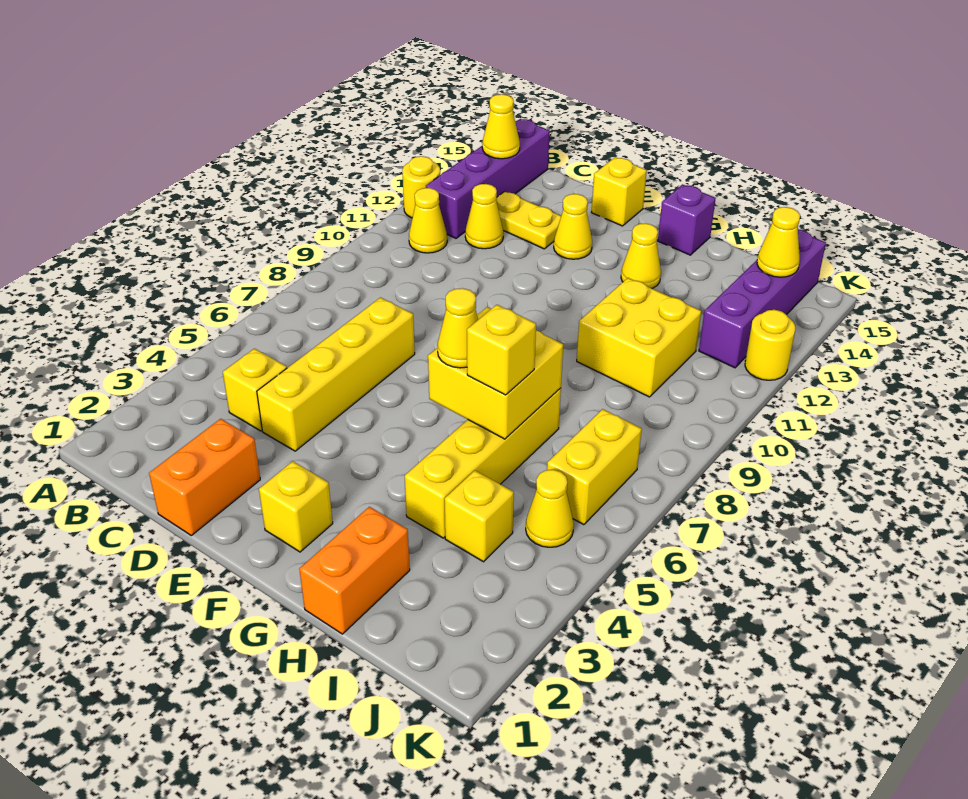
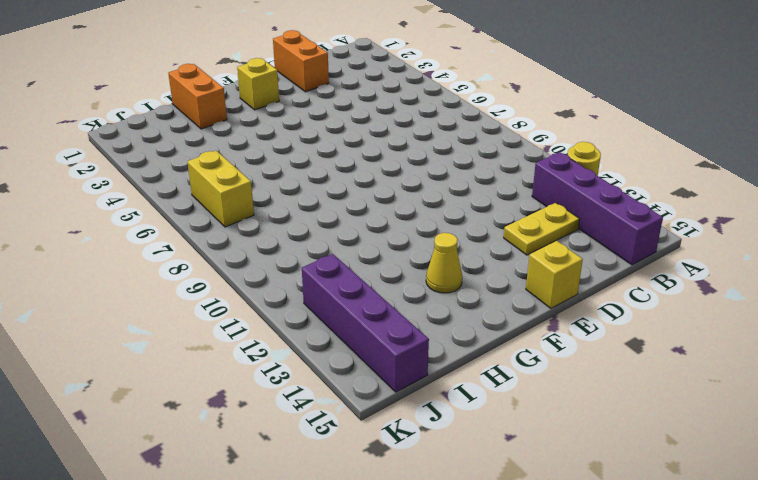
none -> yellow cone B11 level 1
none -> yellow brick C4 level 1
none -> yellow cone C12 level 1

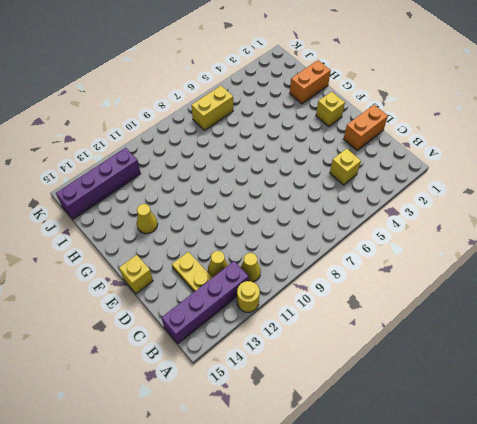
none -> yellow brick D4:D7 level 1
none -> yellow cone E13 level 1
none -> purple brick G15 level 1

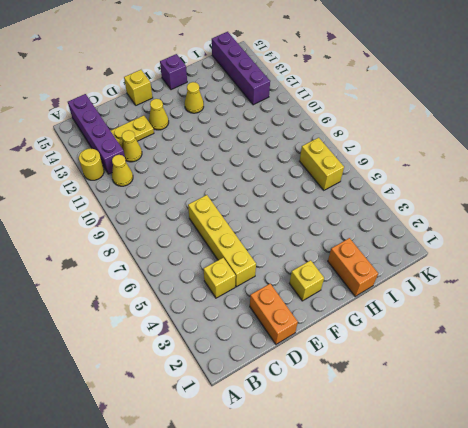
none -> yellow brick H4:H7 level 1
none -> yellow brick H10:I11 level 1
none -> yellow brick I4 level 1

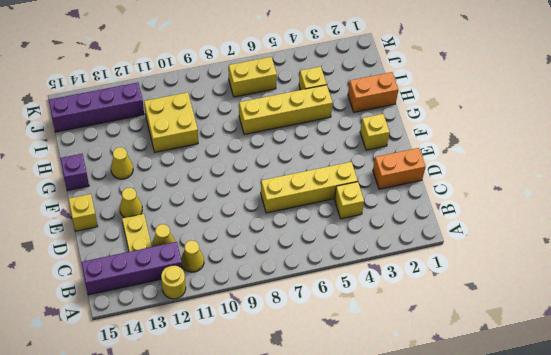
none -> yellow cone J5 level 1
none -> yellow round brick K12 level 1
none -> yellow cone B14 level 2

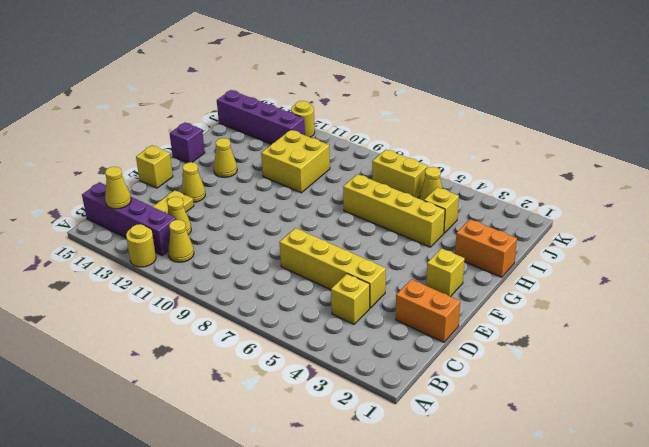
none -> yellow brick G6:H7 level 2
none -> yellow cone J14 level 2
none -> yellow cone G6 level 3

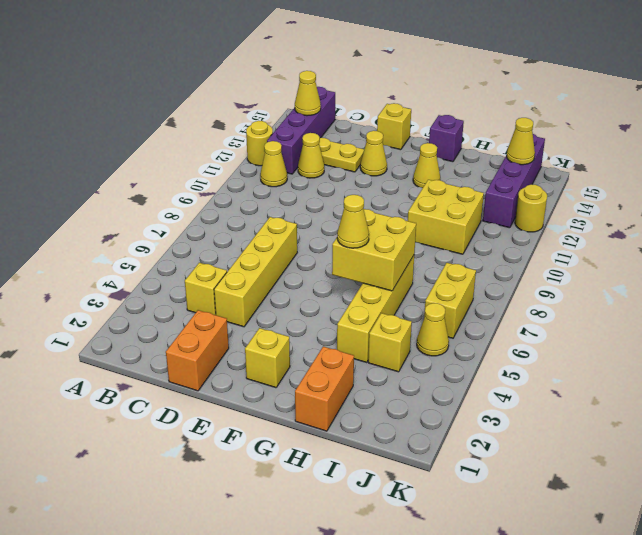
none -> yellow brick H6 level 3

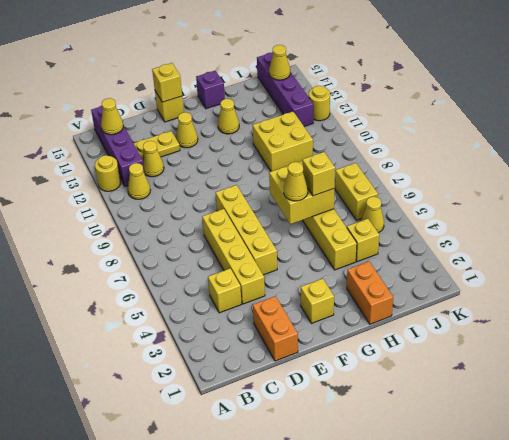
yellow brick E5:E8 level 1 -> none
yellow brick E15 level 2 -> none

